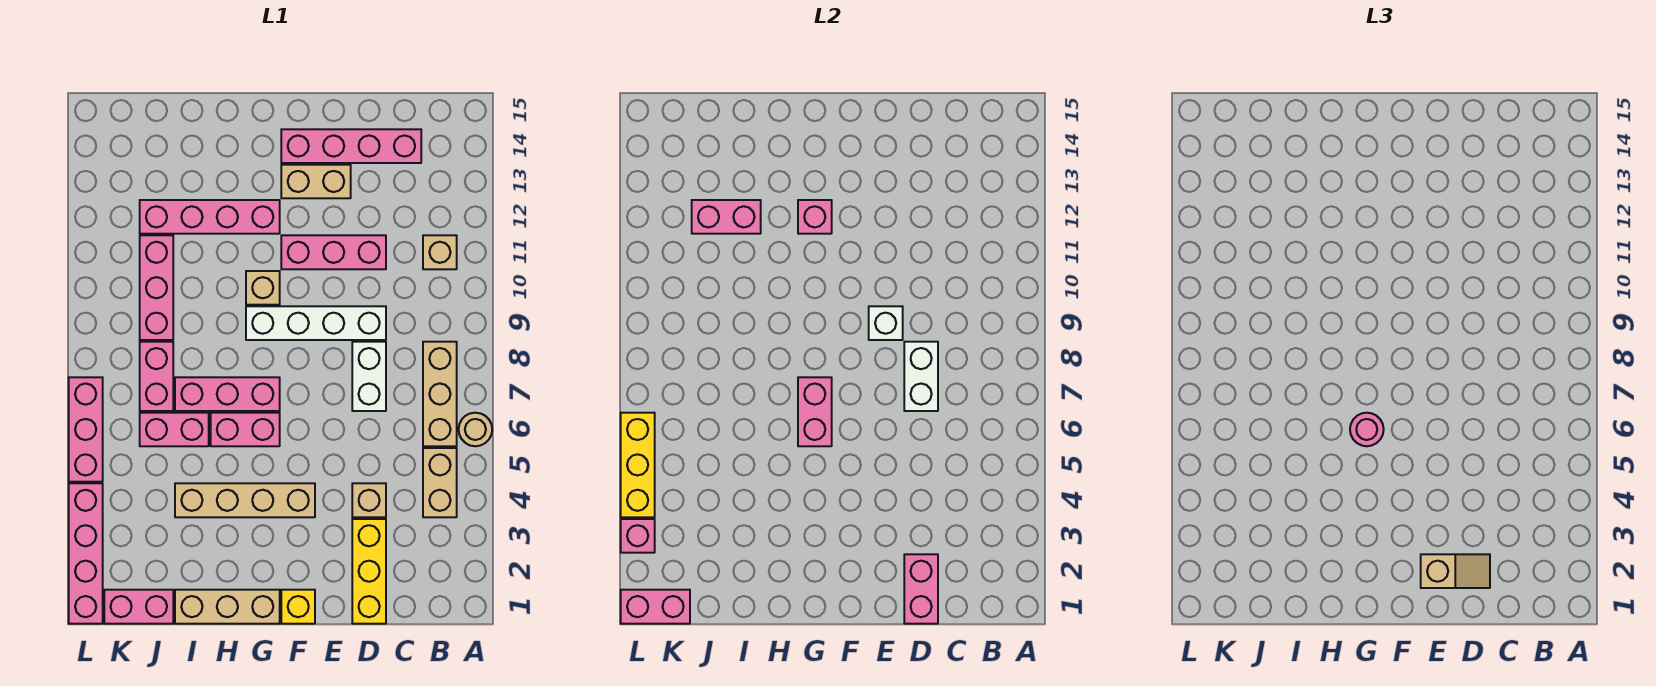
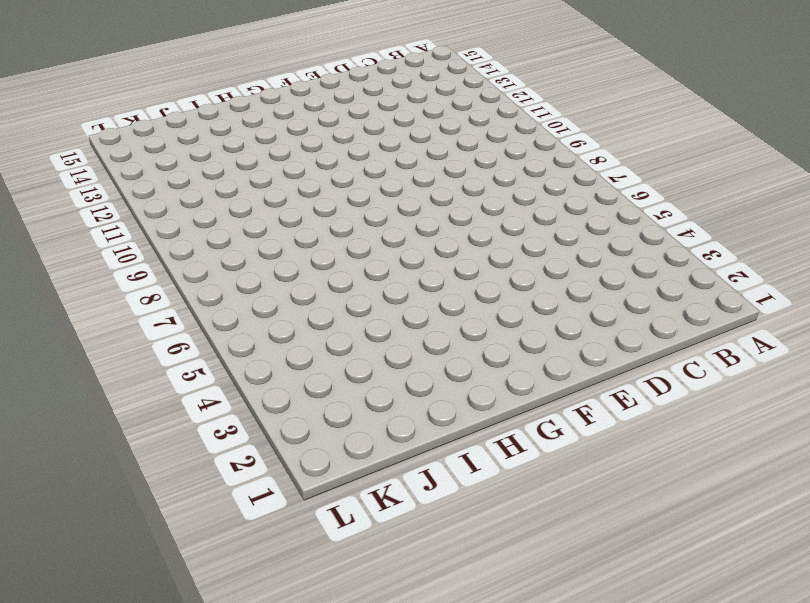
none -> tan round brick A6 level 1
none -> tan brick B4:B5 level 1
none -> tan brick B6:B8 level 1
none -> tan brick B11 level 1

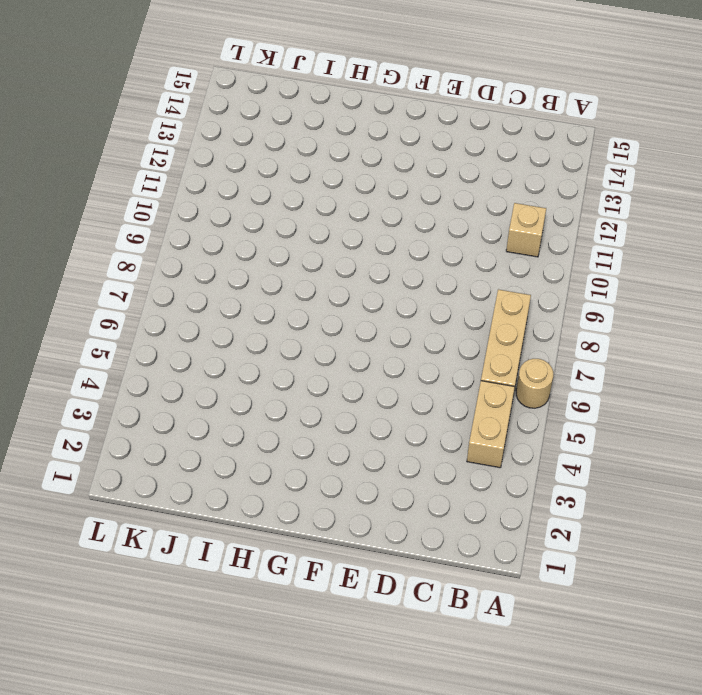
none -> pink brick C14:F14 level 1
none -> yellow brick D1:D3 level 1
none -> tan brick D4 level 1
none -> white brick D7:D8 level 1

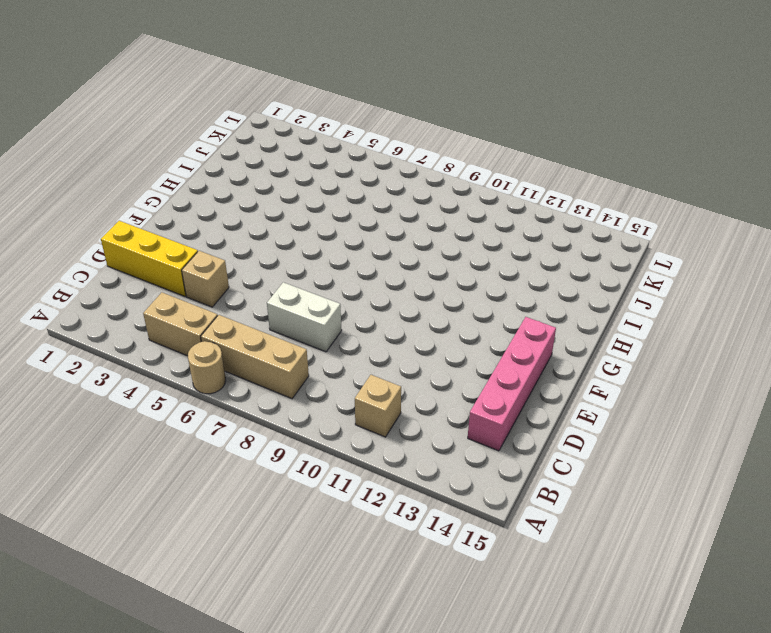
none -> white brick D9:G9 level 1
none -> pink brick D11:F11 level 1
none -> tan brick E13:F13 level 1
none -> yellow brick F1 level 1

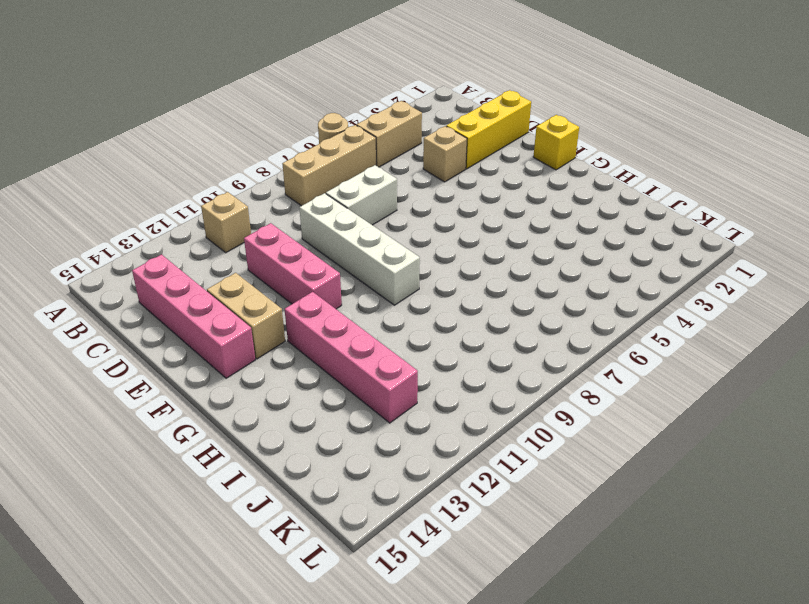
none -> tan brick F4:I4 level 1
none -> tan brick G1:I1 level 1
none -> pink brick G6:H6 level 1
none -> pink brick G7:I7 level 1

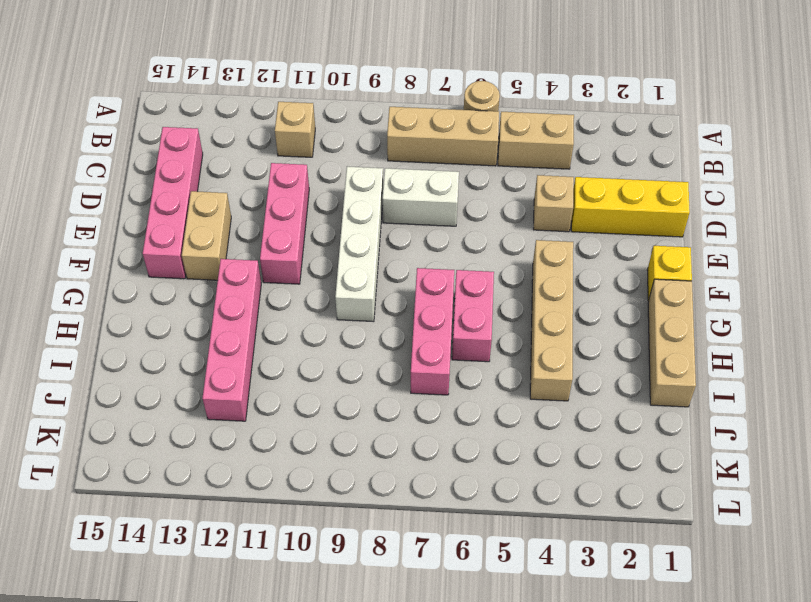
none -> tan brick G10 level 1
none -> pink brick I6:J6 level 1
none -> pink brick J1:K1 level 1
none -> pink brick J7:J8 level 1

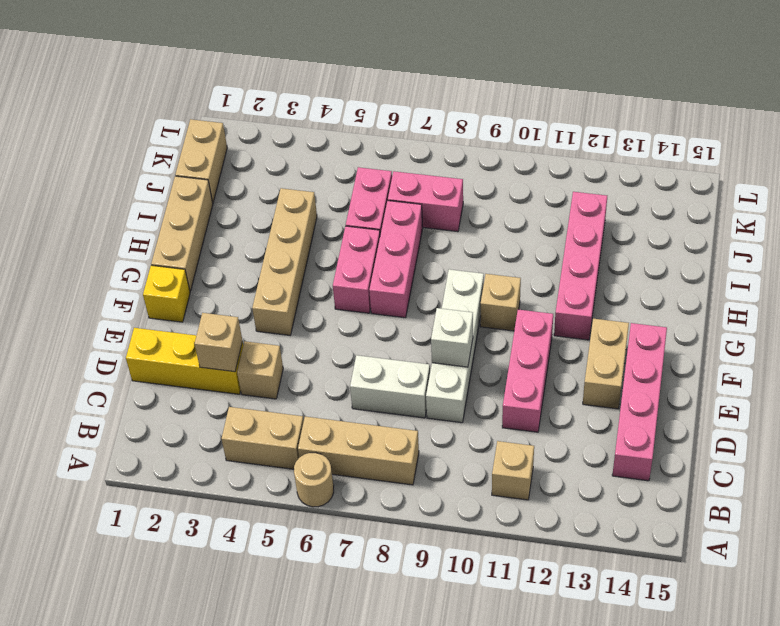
tan brick D3 level 2 -> none
tan brick J1:K1 level 1 -> pink brick J1:K1 level 1
none -> pink brick J9:J11 level 1
none -> pink brick L1:L4 level 1
none -> pink brick L5:L7 level 1
none -> pink brick D1:D2 level 2

